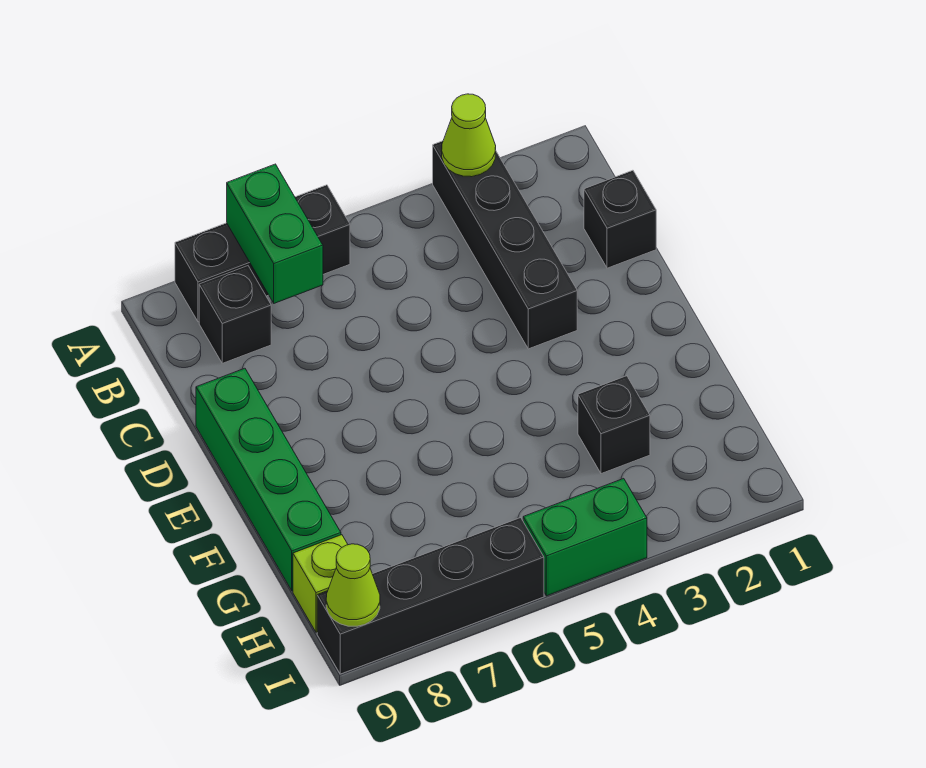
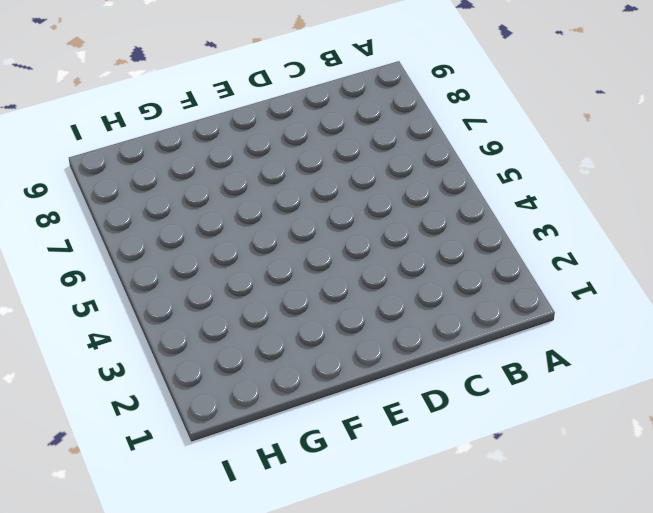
none -> black brick A3:D3 level 1
none -> black brick A6:A8 level 1
none -> black brick B8 level 1

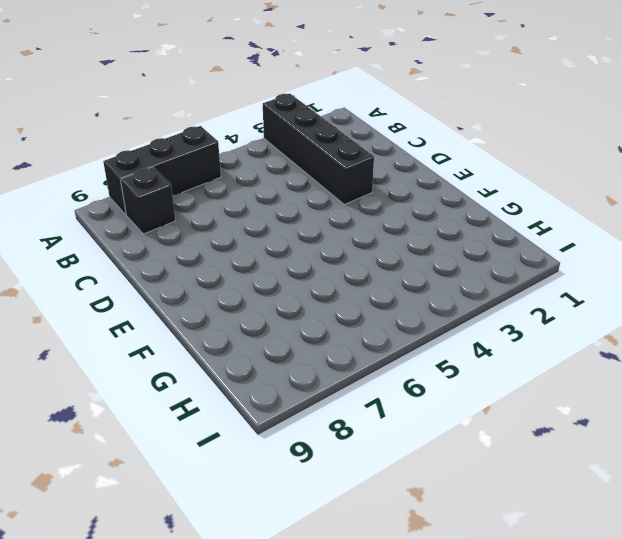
none -> black brick C1 level 1
none -> green brick D9:G9 level 1
none -> black brick G3 level 1

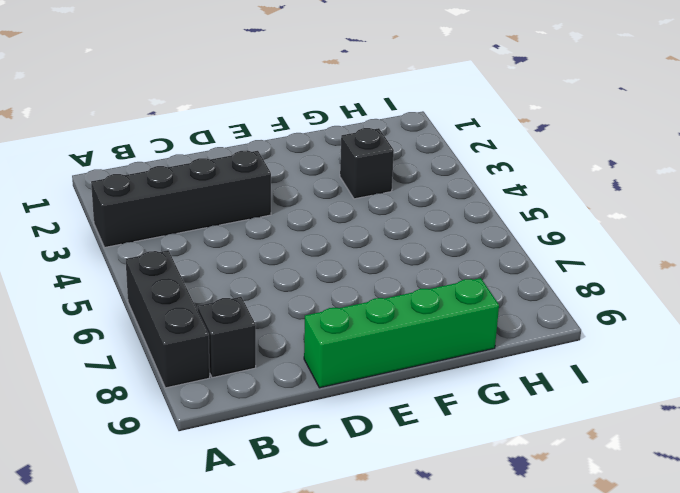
none -> black brick C1 level 1
none -> lime brick H9 level 1
none -> green brick I4:I5 level 1

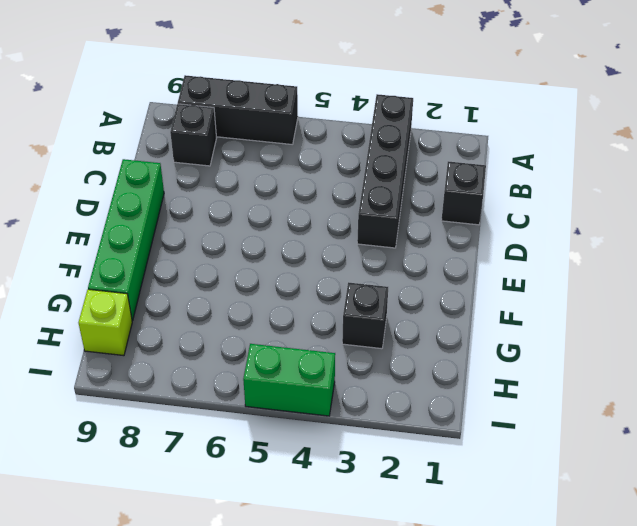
none -> black brick I6:I9 level 1
none -> lime cone A3 level 2
none -> green brick A7:B7 level 2

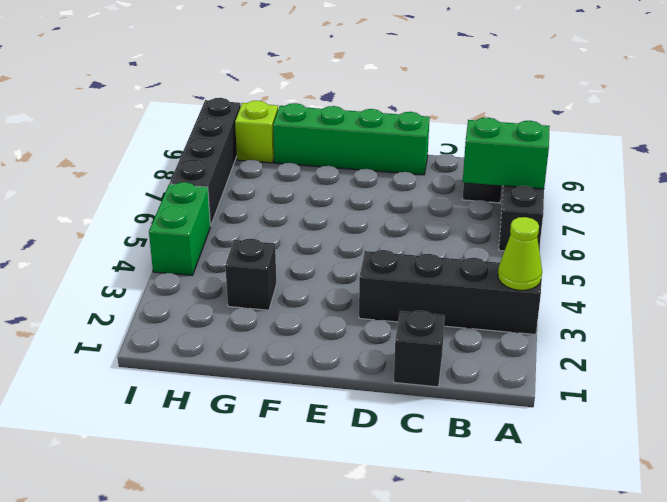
none -> lime cone I9 level 2

